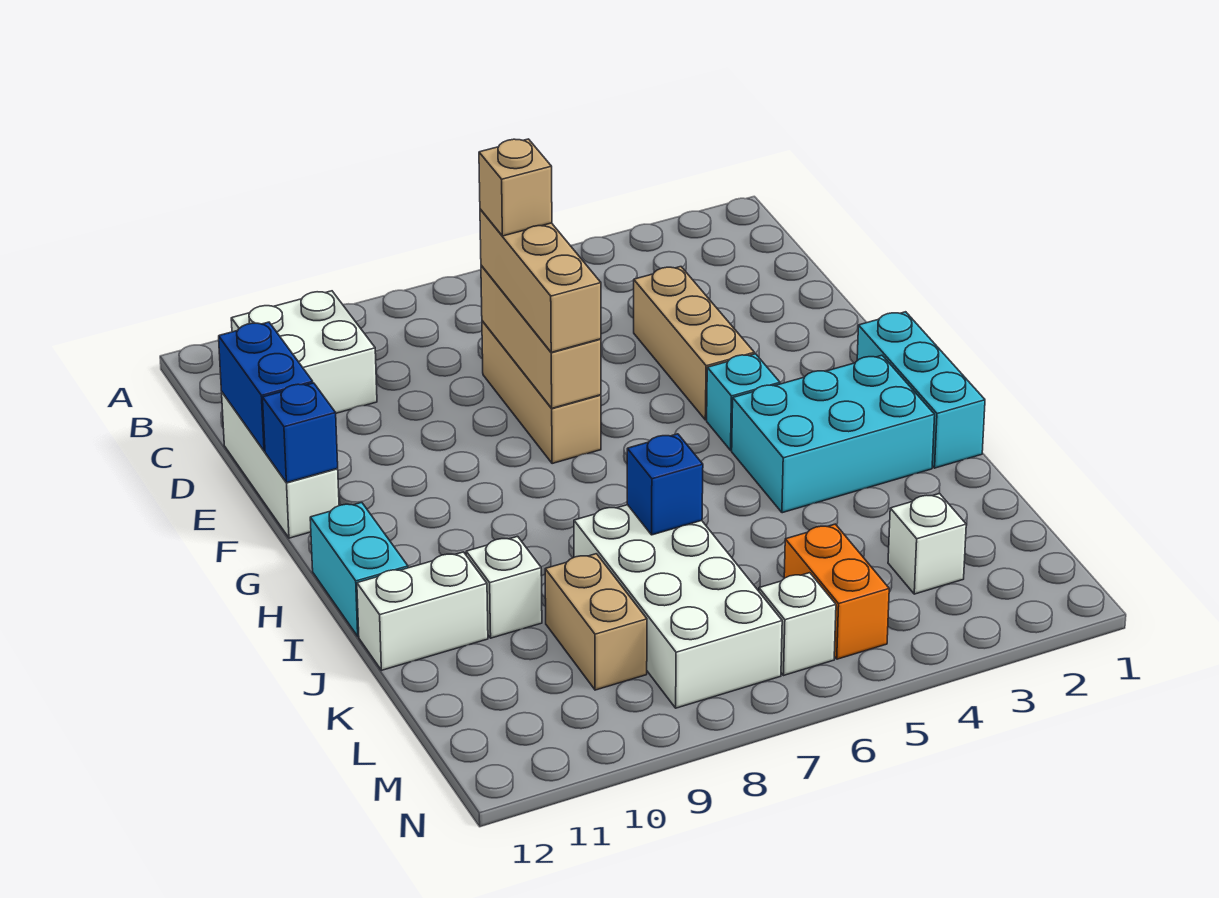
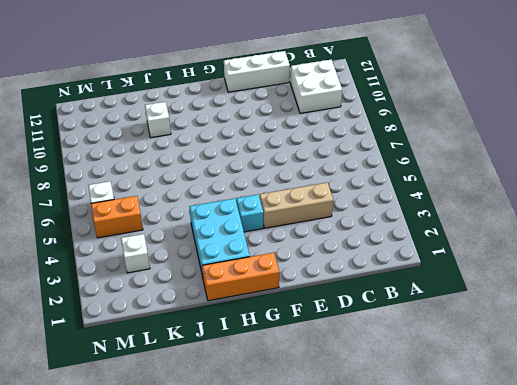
orange brick G1:I1 level 1 -> cyan brick G1:I1 level 1
none -> tan brick D7:F7 level 1
none -> cyan brick H12:I12 level 1
none -> white brick J7:M8 level 1

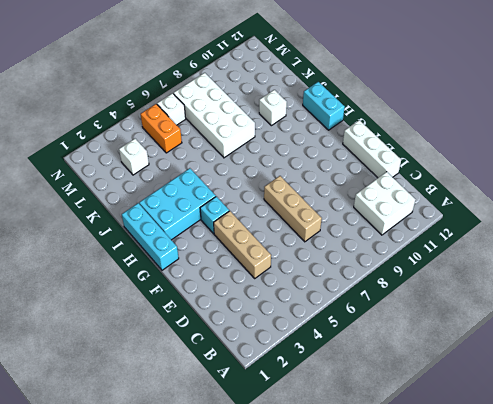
none -> white brick J11:J12 level 1
none -> tan brick K9:L9 level 1
none -> tan brick D7:F7 level 2

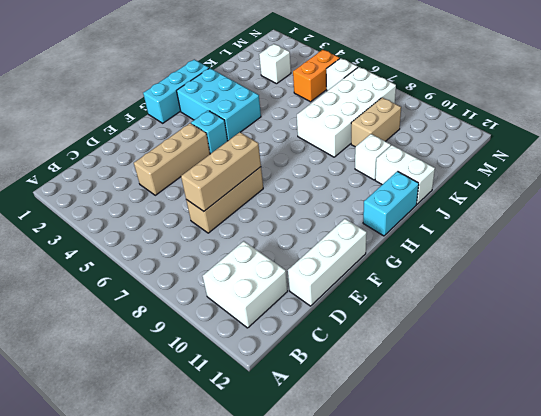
none -> blue brick D12:E12 level 2
none -> blue brick F12 level 2
none -> blue brick J7 level 2

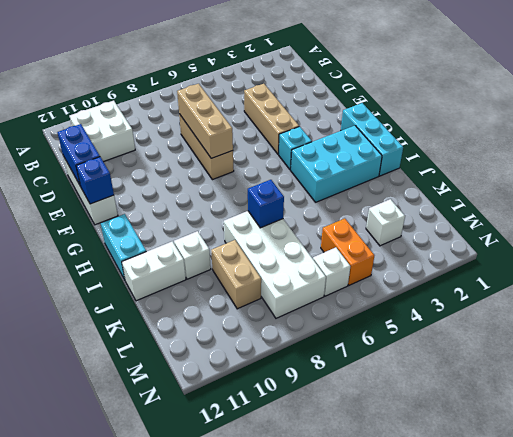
none -> tan brick D7:F7 level 3
none -> tan brick D7 level 4

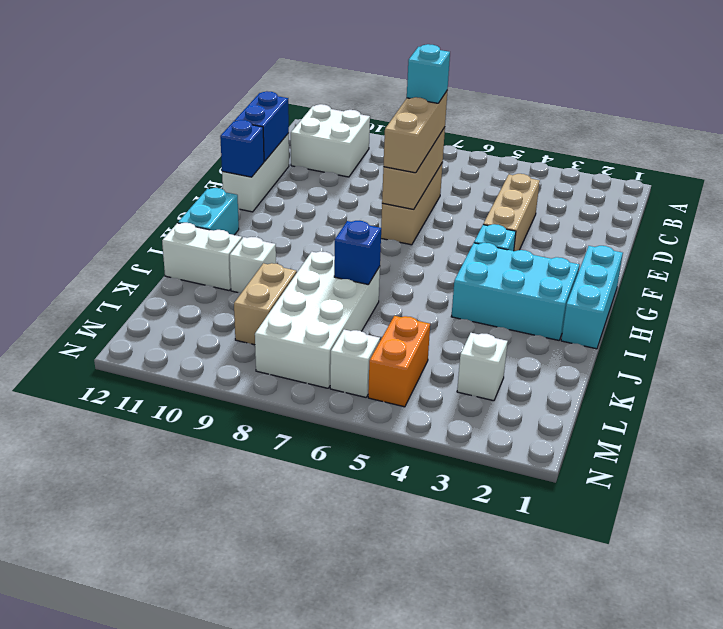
cyan brick D7 level 4 -> tan brick D7 level 4

